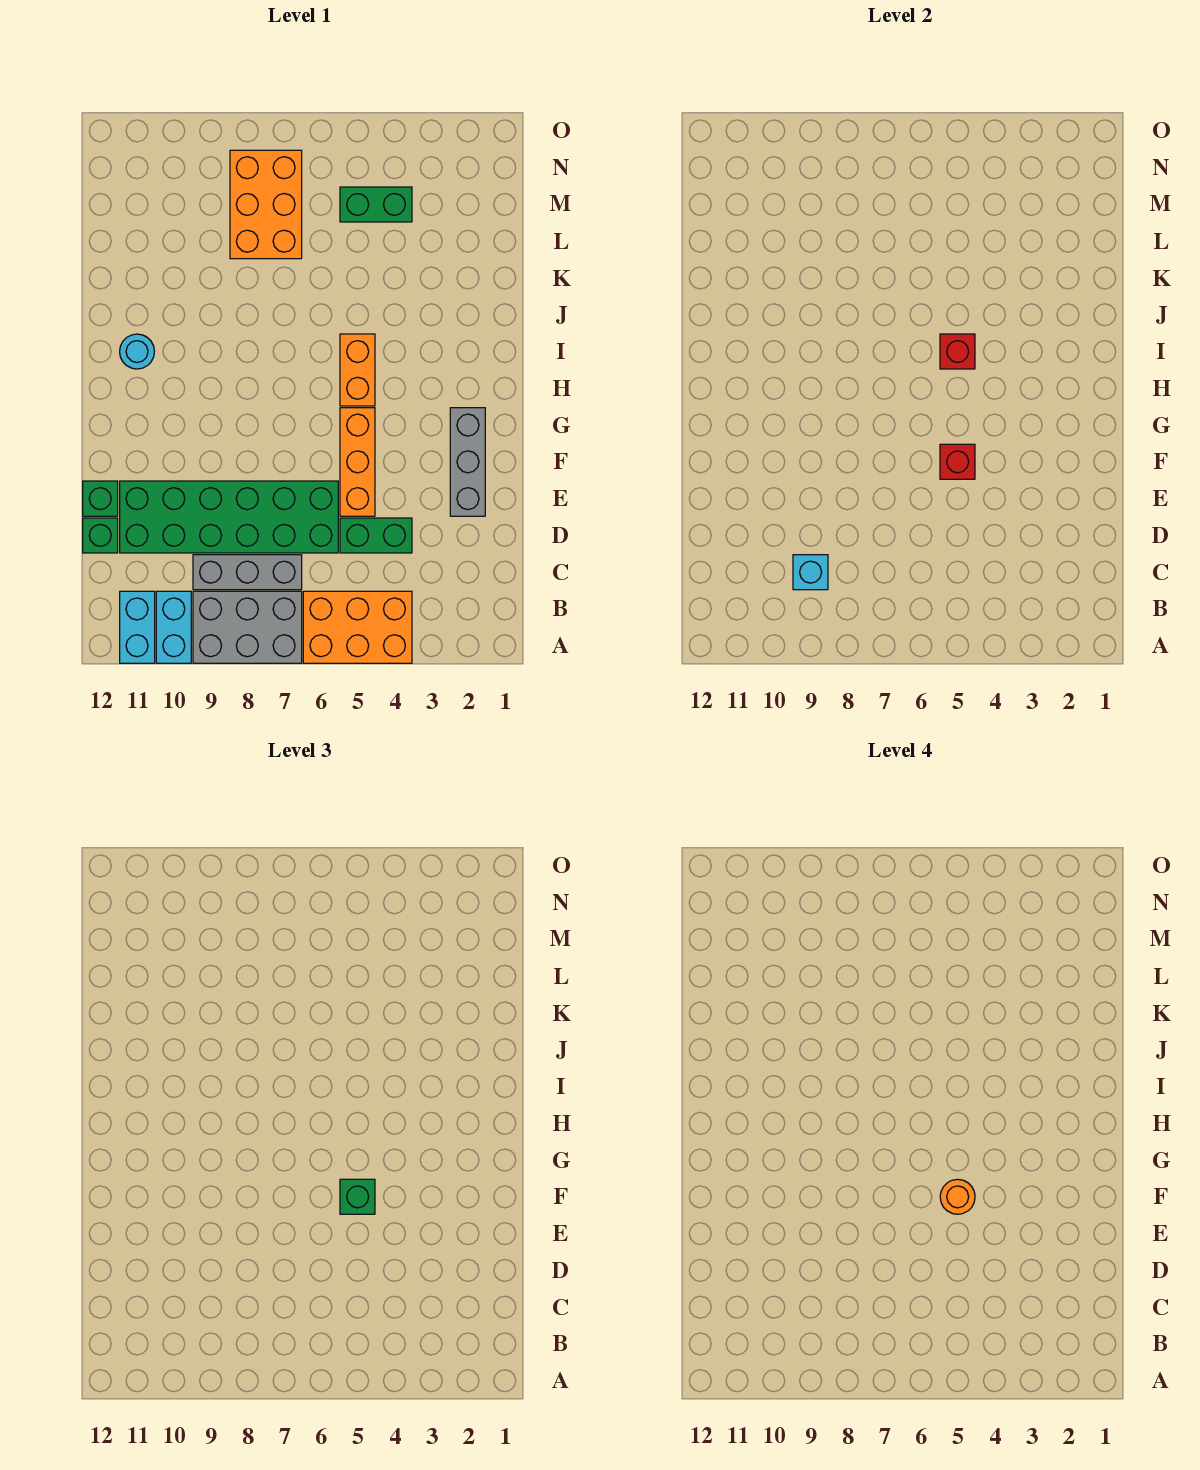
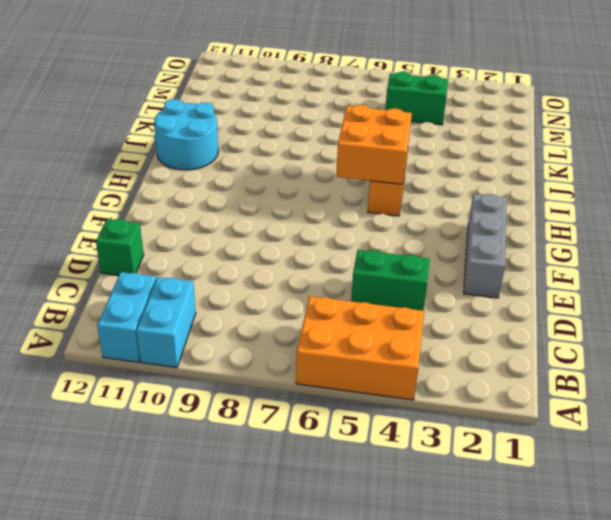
orange brick H5:I6 level 2 -> red brick I5 level 2
cyan round brick I11:J12 level 1 -> cyan round brick I11 level 1
none -> grey brick A7:B9 level 1
none -> grey brick C7:C9 level 1
none -> green brick D6:E11 level 1

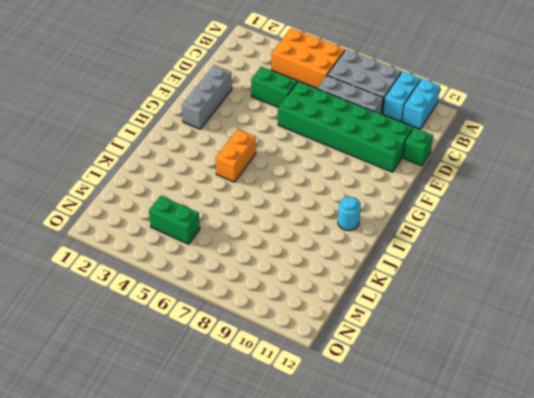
none -> orange brick E5:G5 level 1
none -> green brick E12 level 1
none -> orange brick L7:N8 level 1

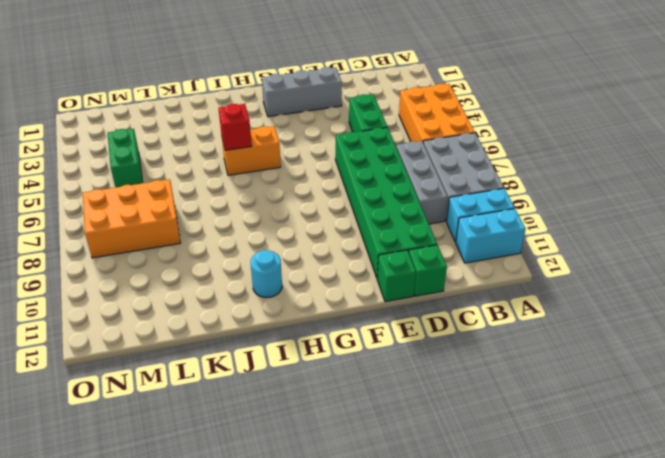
none -> orange brick E5:G5 level 1
none -> cyan brick C9 level 2
none -> red brick F5 level 2

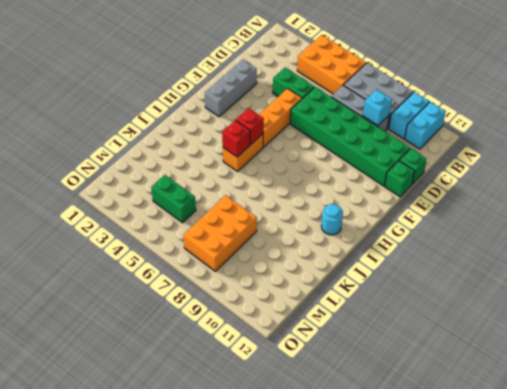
red brick H5 level 2 -> red brick F5 level 2
none -> green brick F5 level 3
none -> orange round brick F5 level 4

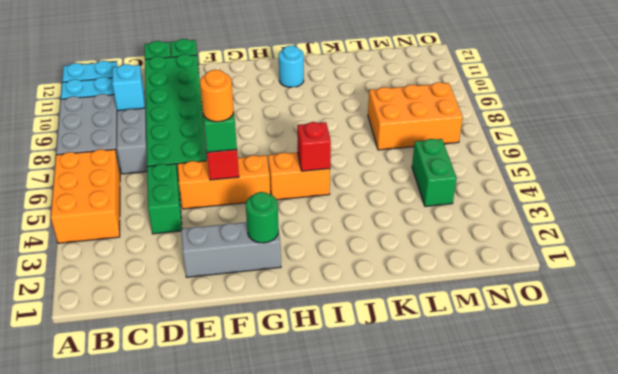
green round brick G2 level 2 -> none

